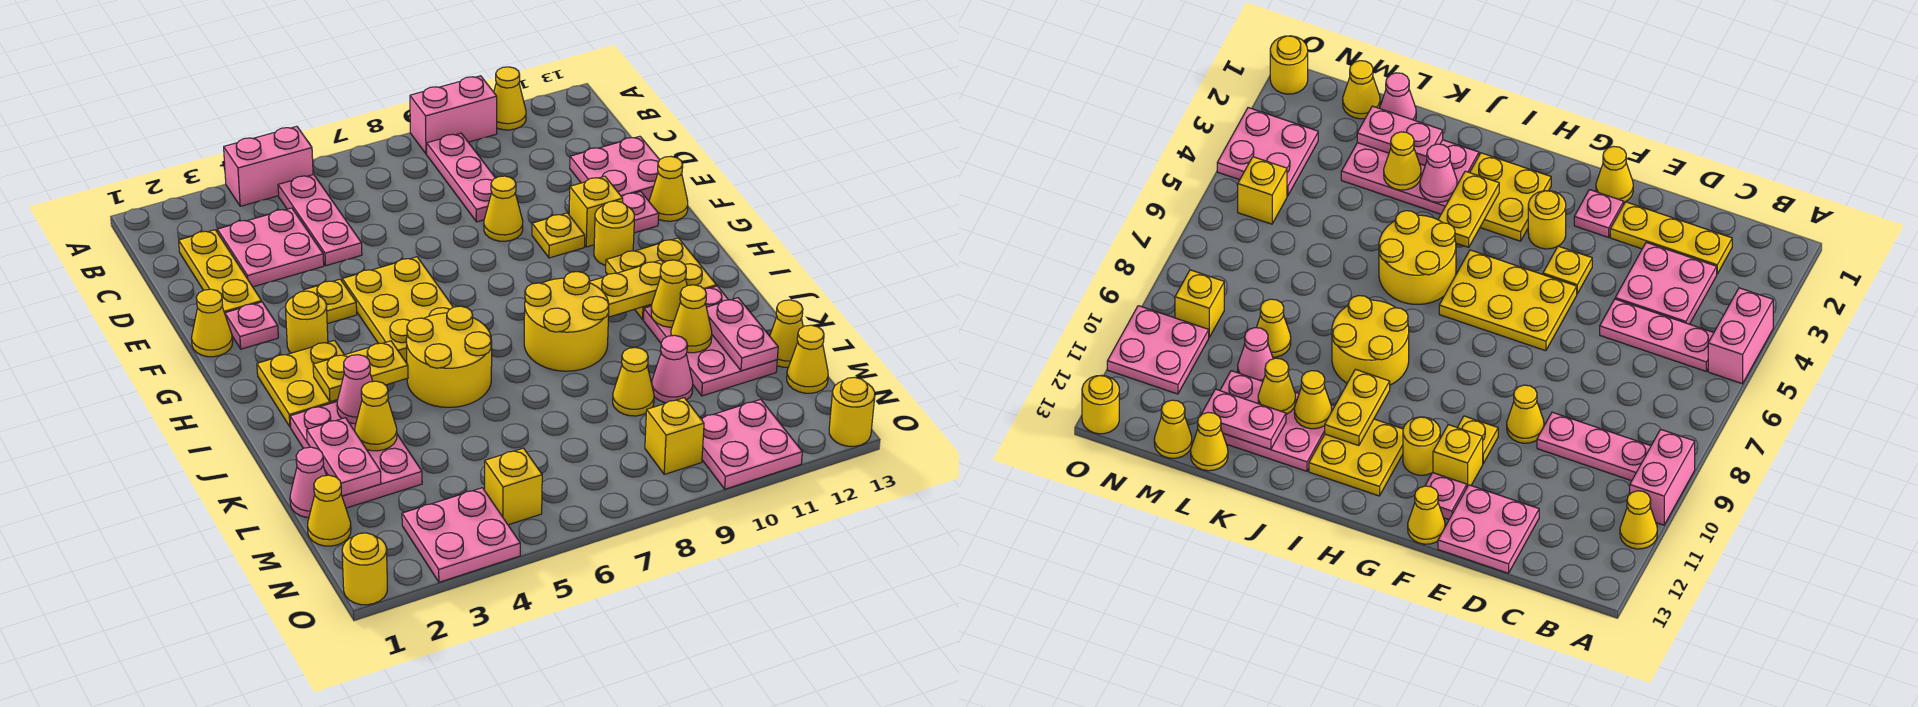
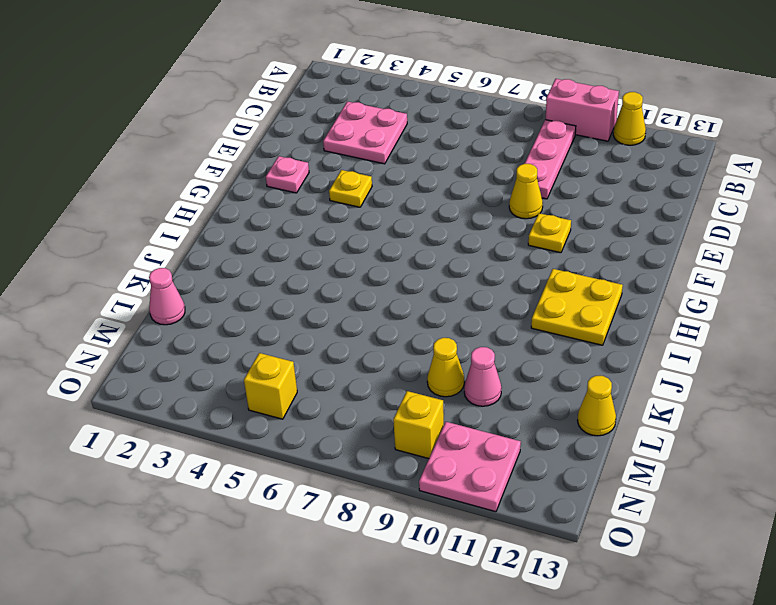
none -> pink brick A4:A5 level 1
none -> pink plate B5:D5 level 1
none -> yellow plate C2:E2 level 1
none -> pink plate D12:E13 level 1

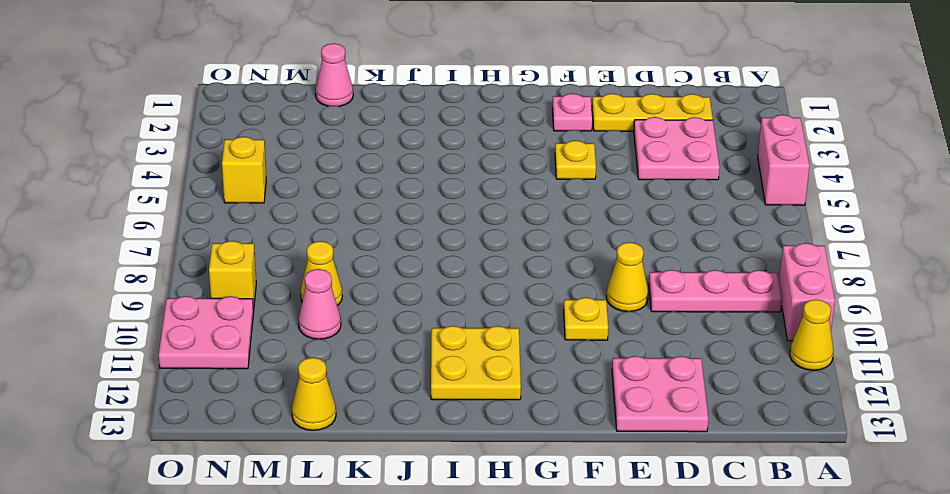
none -> pink plate B5:D5 level 1
none -> yellow cone F1 level 1
none -> yellow plate F5:H6 level 1
none -> yellow brick F11 level 1

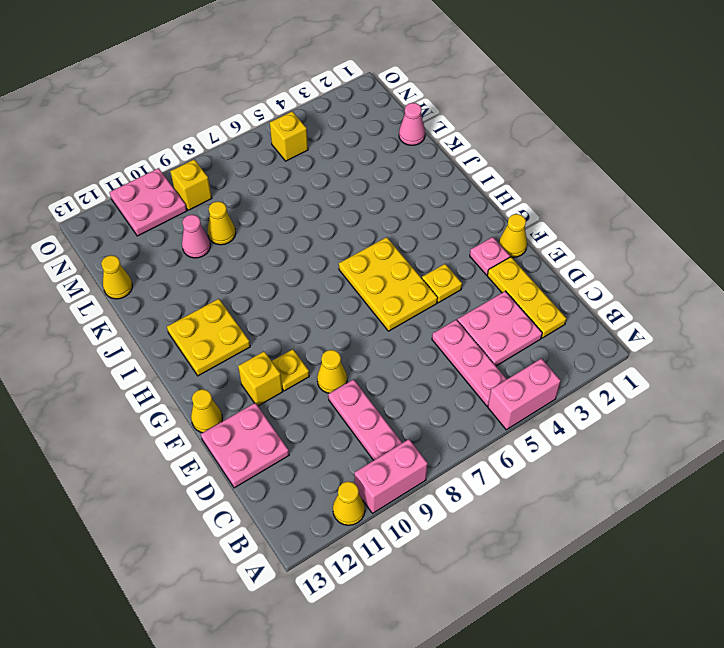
none -> pink plate F12 level 1
none -> yellow round brick G3 level 1
none -> yellow round brick G11 level 1
none -> yellow plate H2:I3 level 1

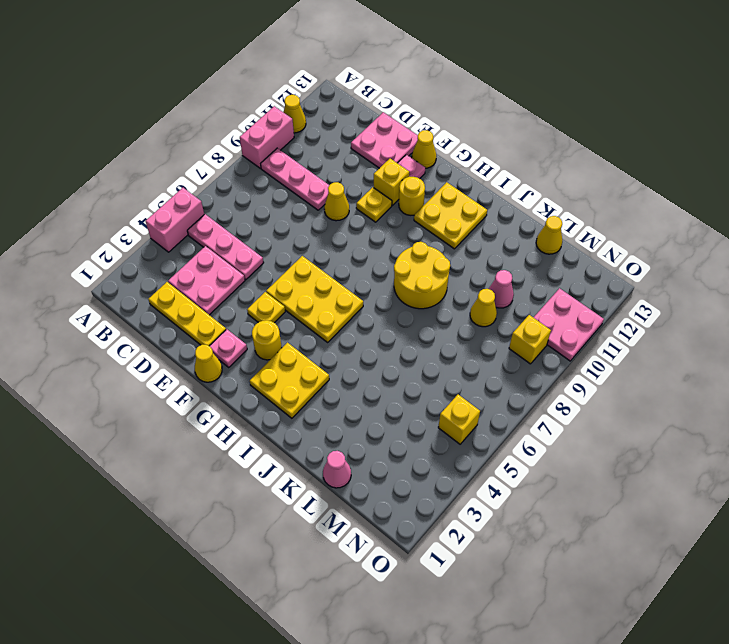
none -> yellow round brick I5:J6 level 1
none -> pink plate J2:L3 level 1
none -> pink plate J11:L12 level 1
none -> yellow cone M1 level 1

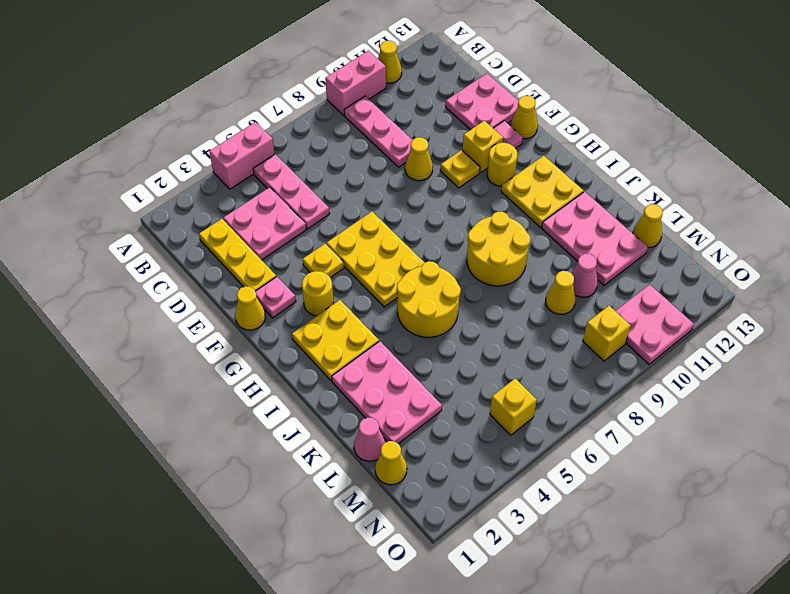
none -> yellow cone M13 level 1
none -> pink plate N3:O4 level 1
none -> yellow round brick O1 level 1
none -> yellow round brick O13 level 1

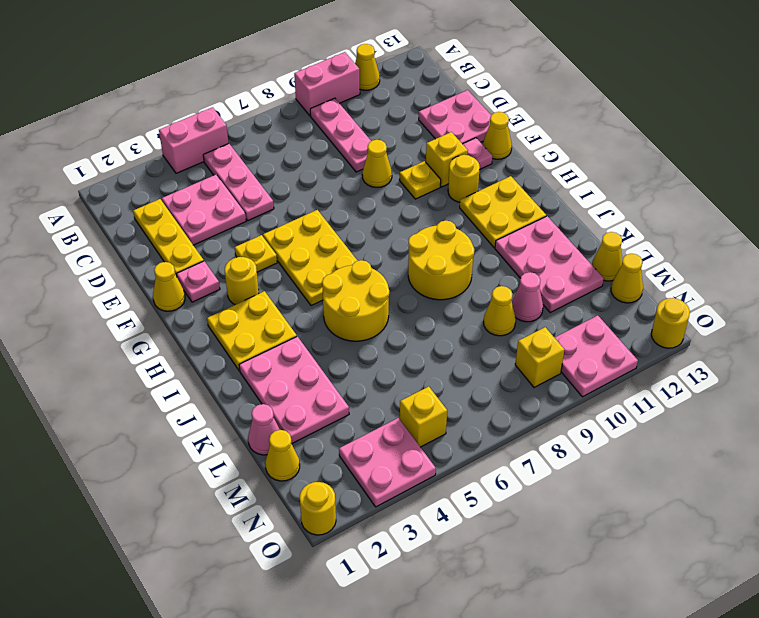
none -> yellow plate I3:I4 level 2
none -> yellow plate I10:I11 level 2
none -> pink cone J3 level 2
none -> yellow cone J11 level 2

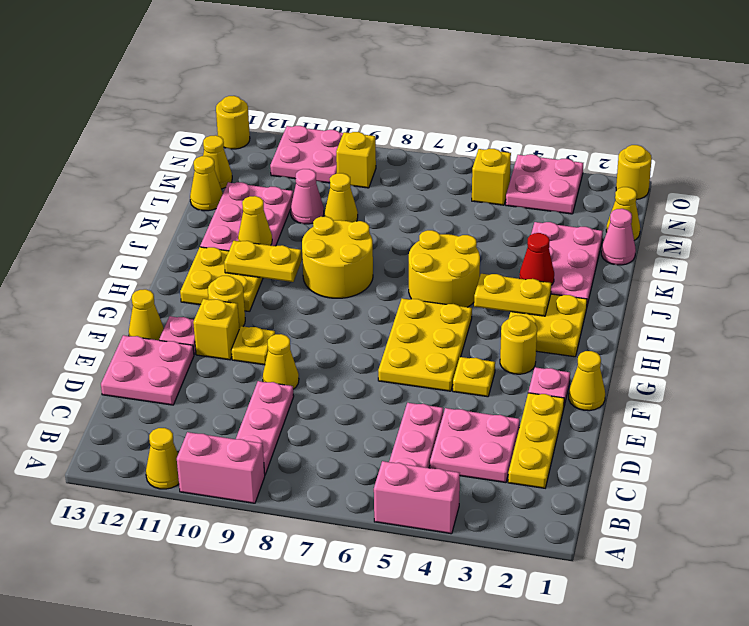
red cone J3 level 2 -> pink cone J3 level 2
none -> pink plate K2:L2 level 2
none -> yellow cone K3 level 2
none -> yellow cone K11 level 2
none -> pink plate K12:L12 level 2

